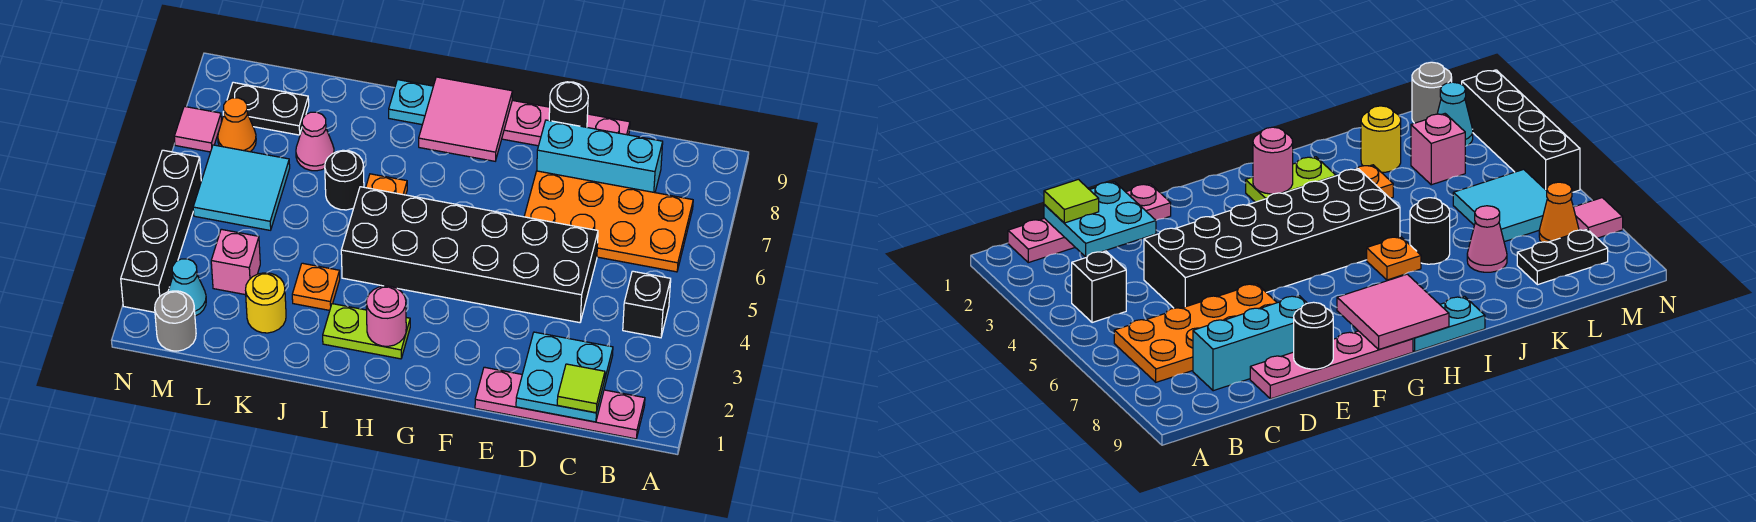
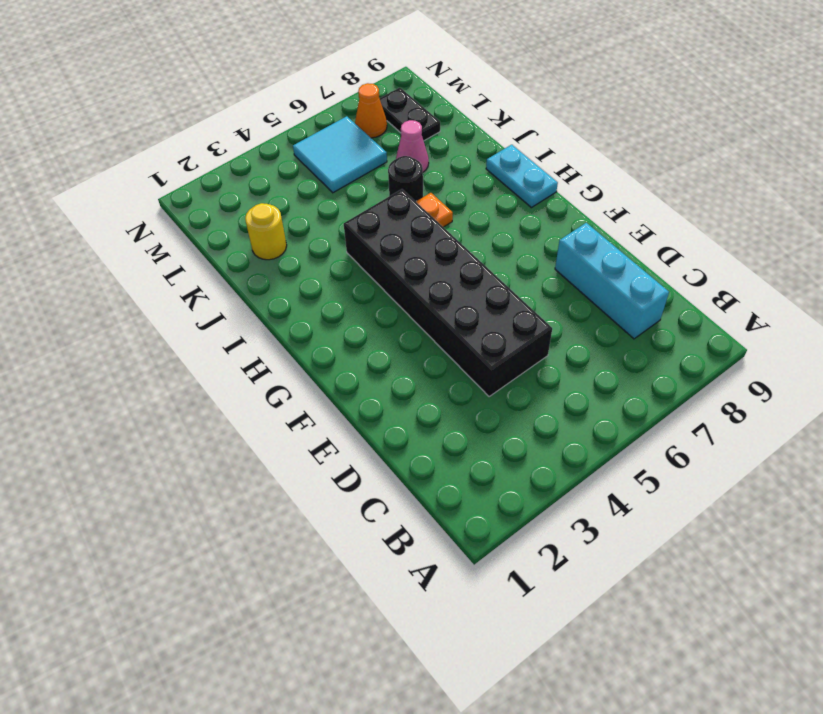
none -> pink plate B1:E1 level 1
none -> black brick B4 level 1
none -> orange plate B6:E7 level 1

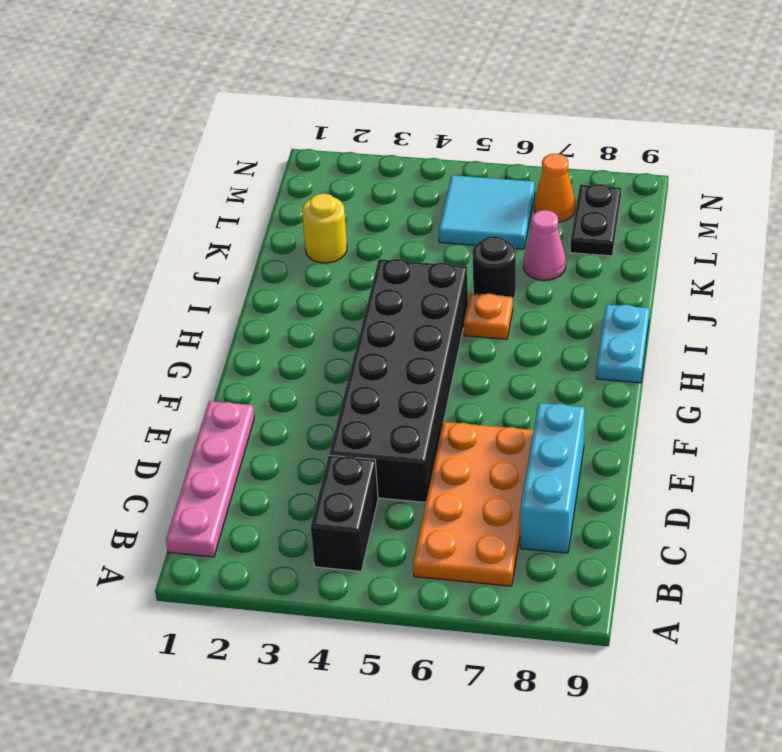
black brick B4:C4 level 1 -> black brick B4 level 1
none -> pink plate D9:G9 level 1
none -> lime plate H2:I2 level 1
none -> orange plate J3 level 1

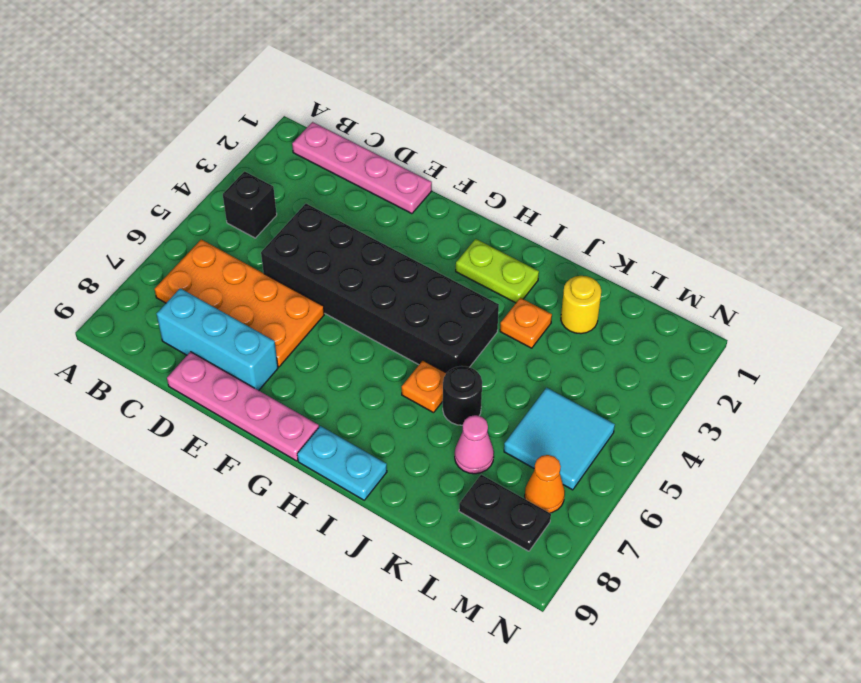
none -> pink brick L3 level 1
none -> grey round brick M1 level 1
none -> cyan cone M2 level 1

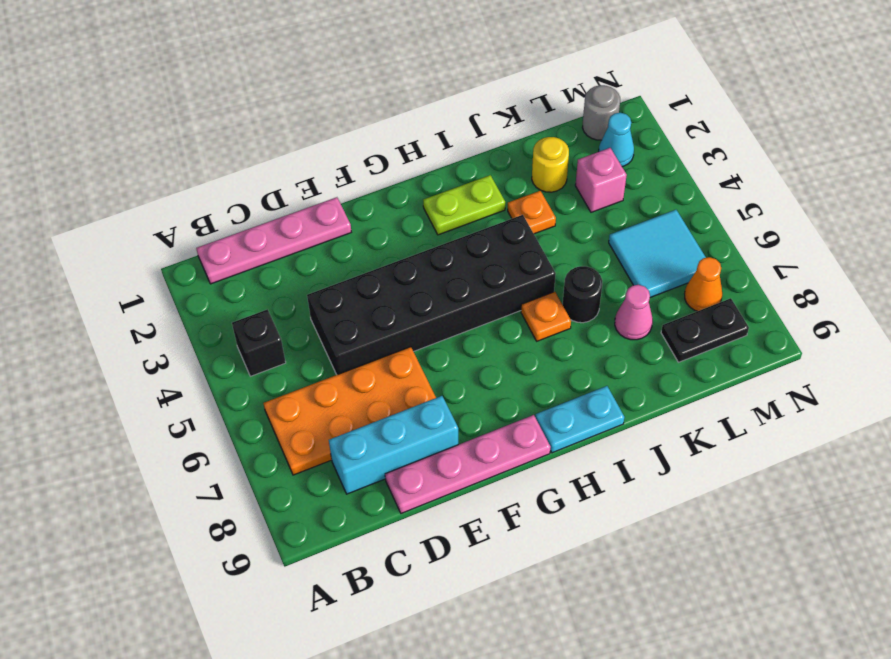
none -> black brick N2:N5 level 1
none -> pink tile N7 level 1
none -> cyan plate C1:D2 level 2

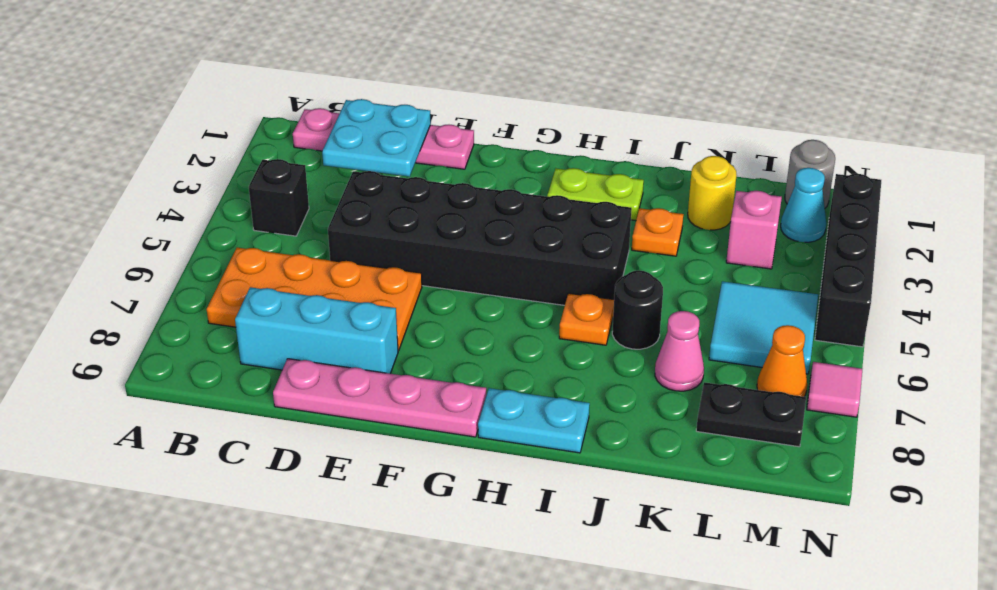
none -> black round brick E9 level 2
none -> pink tile G8:H9 level 2
none -> pink round brick H2 level 2

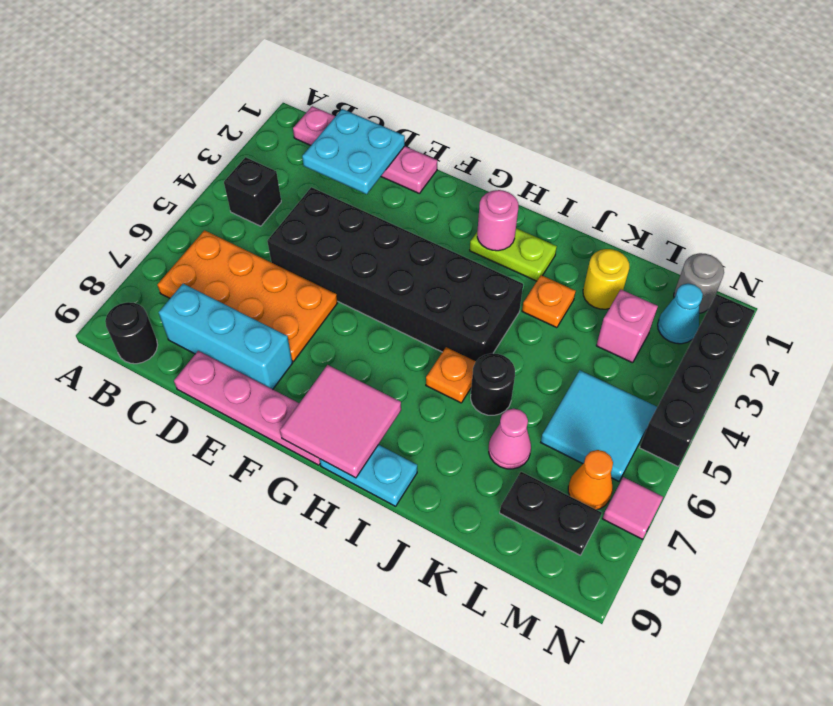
black round brick B9 level 1 -> black round brick E9 level 2
none -> lime tile C1 level 3

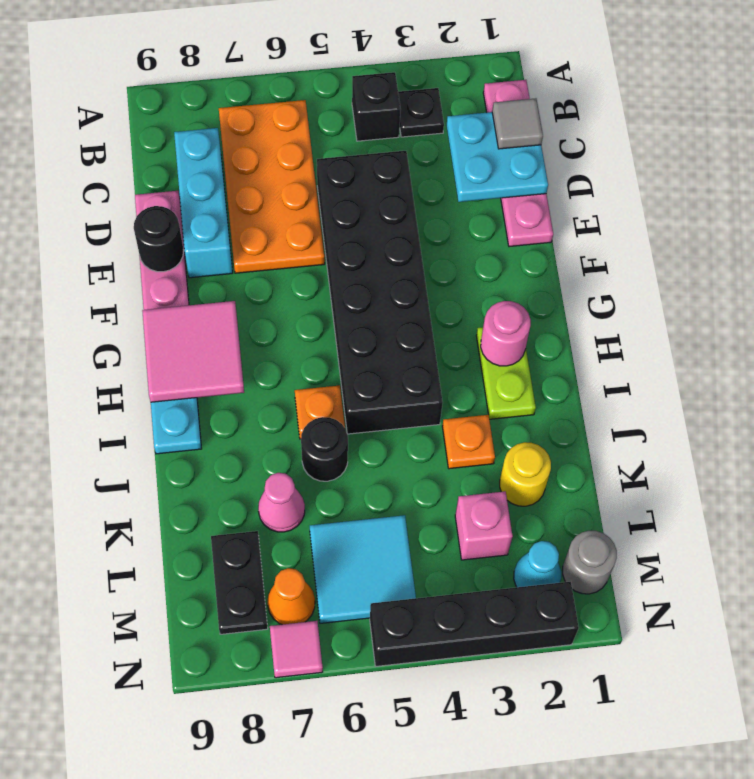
black plate B3 level 1 -> none
grey tile C1 level 3 -> lime tile C1 level 3

